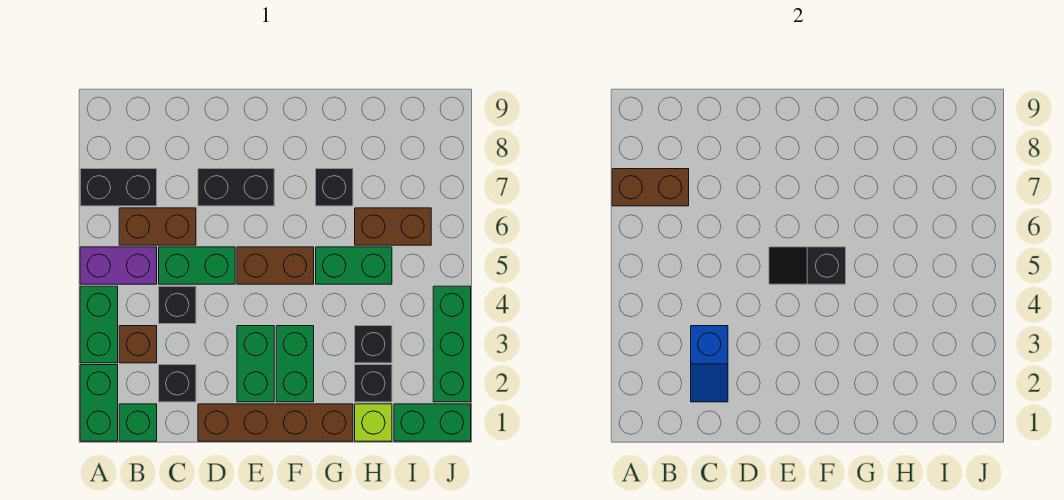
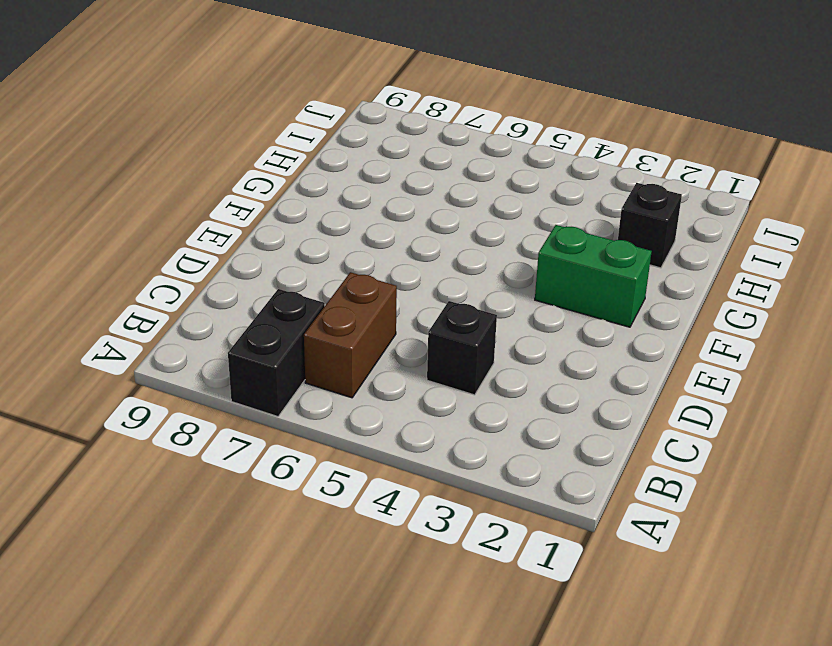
none -> green brick A1:A2 level 1
none -> green brick A3:A4 level 1
none -> purple brick A5:B5 level 1

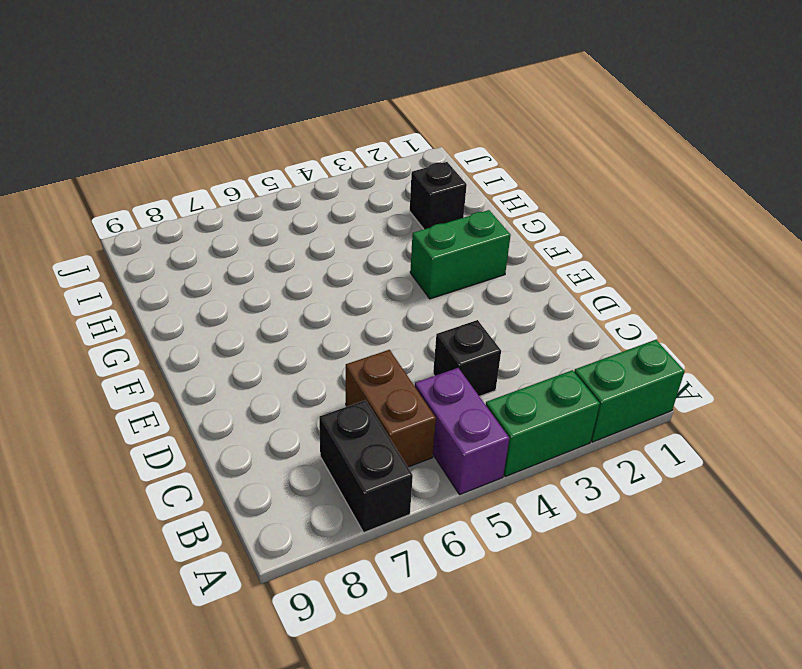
none -> green brick B1 level 1
none -> brown brick B3 level 1
none -> black brick C2 level 1

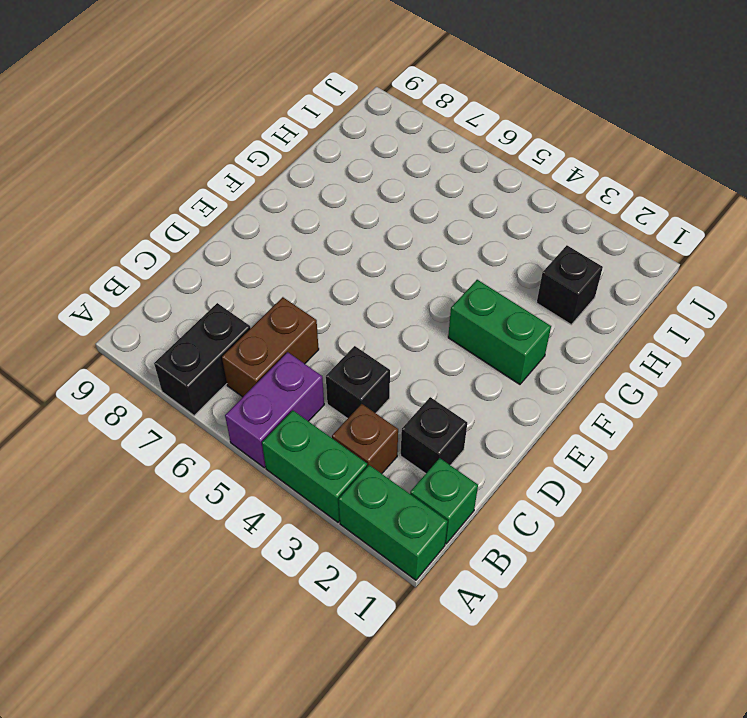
none -> green brick C5:D5 level 1
none -> brown brick D1:G1 level 1
none -> black brick D7:E7 level 1

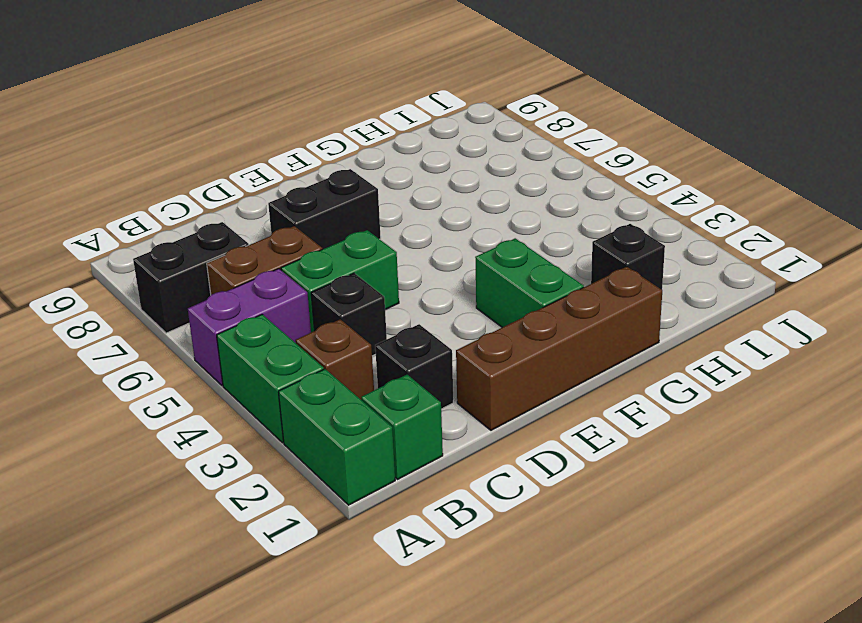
none -> green brick E2:E3 level 1
none -> brown brick E5:F5 level 1
none -> green brick G5:H5 level 1

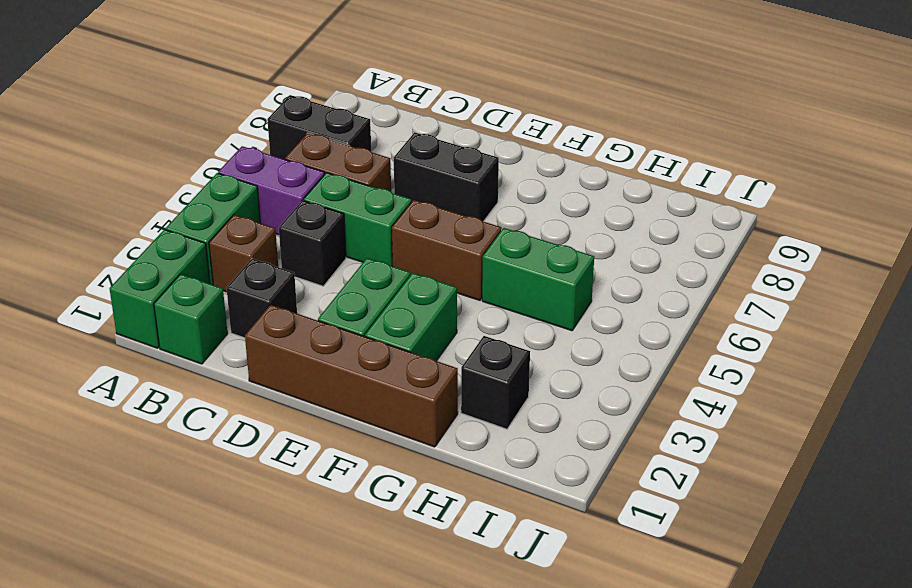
none -> black brick G7 level 1
none -> lime brick H1 level 1
none -> black brick H3 level 1

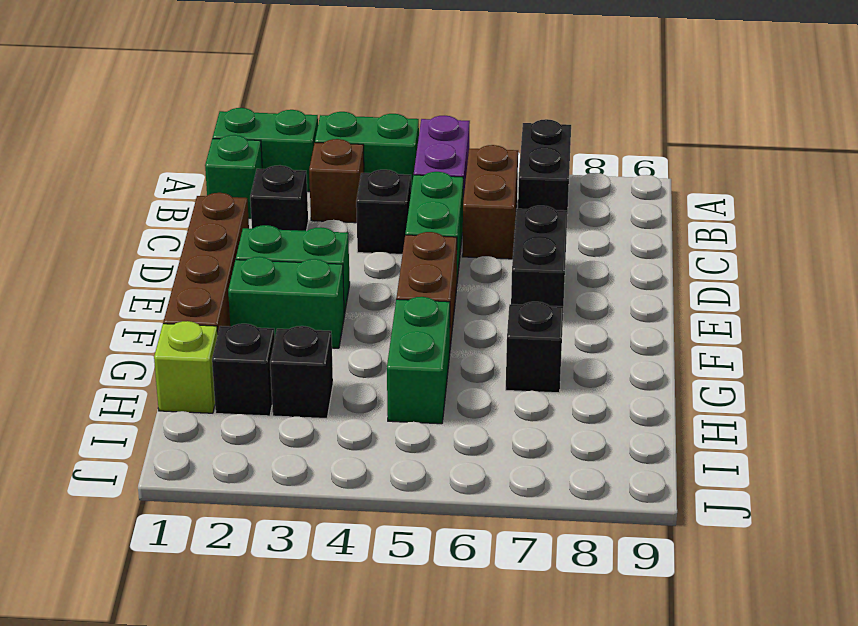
none -> brown brick H6:I6 level 1
none -> green brick I1:J1 level 1
none -> green brick J2:J4 level 1

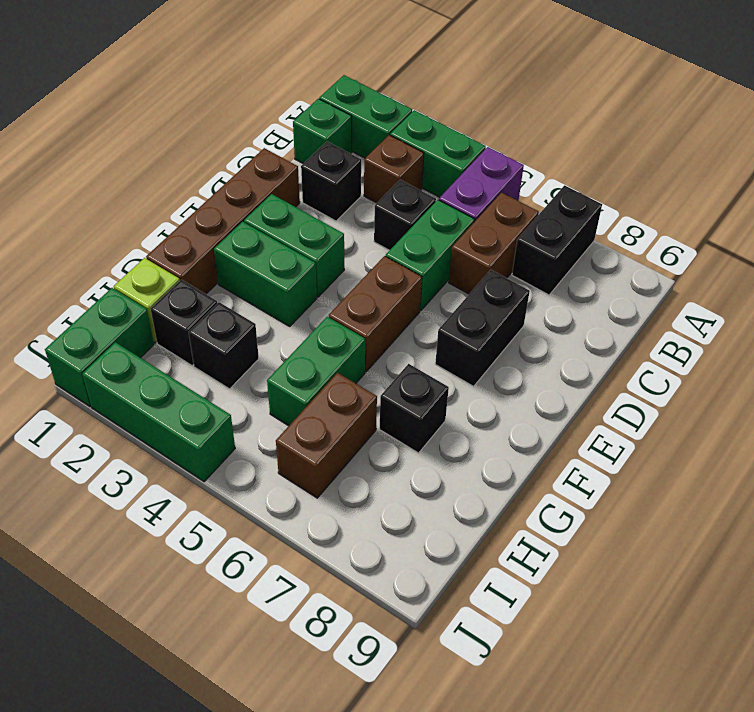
none -> brown brick A7:B7 level 2
none -> blue slope C2:C3 level 2 top 3
none -> black slope E5:F5 level 2 top F

